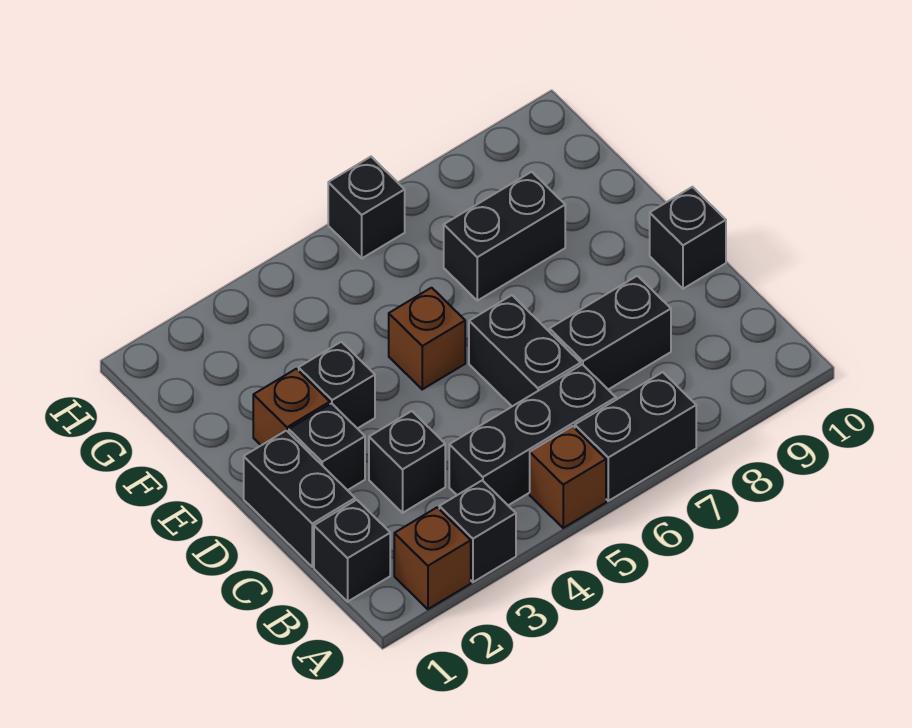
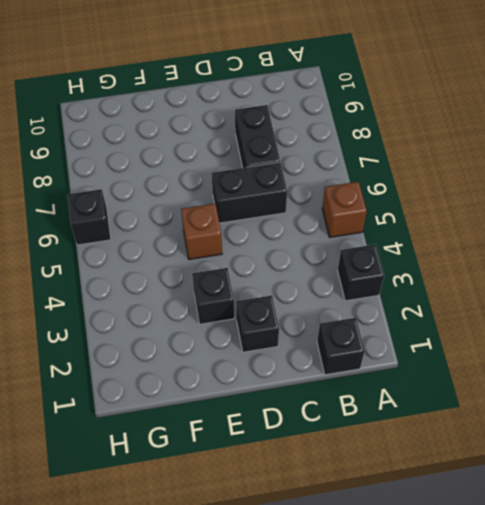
none -> brown brick A2 level 1
none -> black brick A6:A7 level 1
none -> black brick B4:B6 level 1

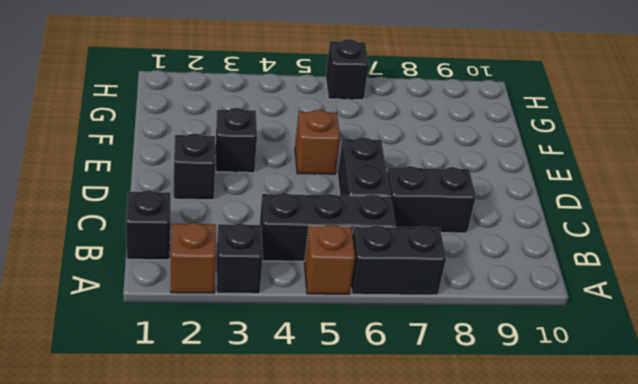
none -> black brick C1:D1 level 1
none -> black brick C3 level 1
none -> black brick D10 level 1

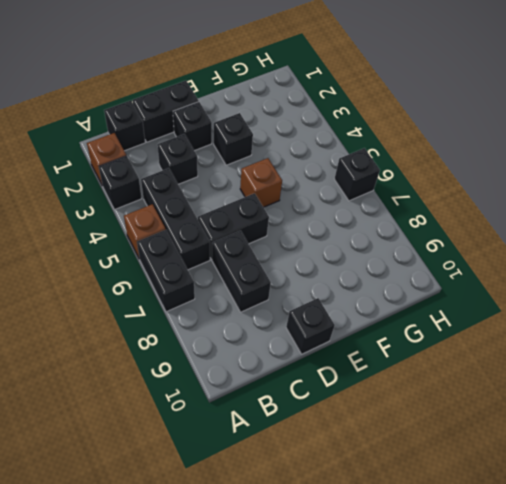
none -> brown brick E2 level 1
none -> black brick F7:F8 level 1

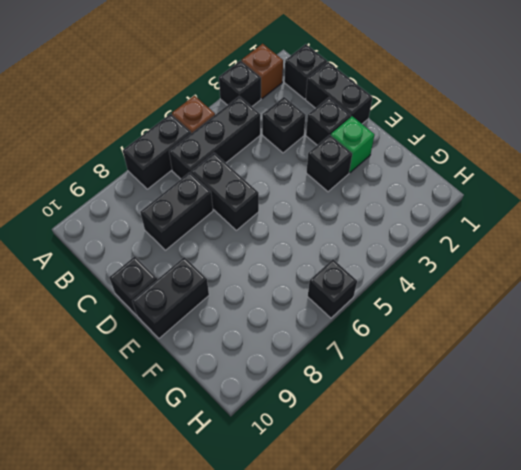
green brick E2 level 1 -> brown brick E2 level 1
black brick E9:E10 level 1 -> black brick F7:F8 level 1
none -> brown brick E5 level 1

